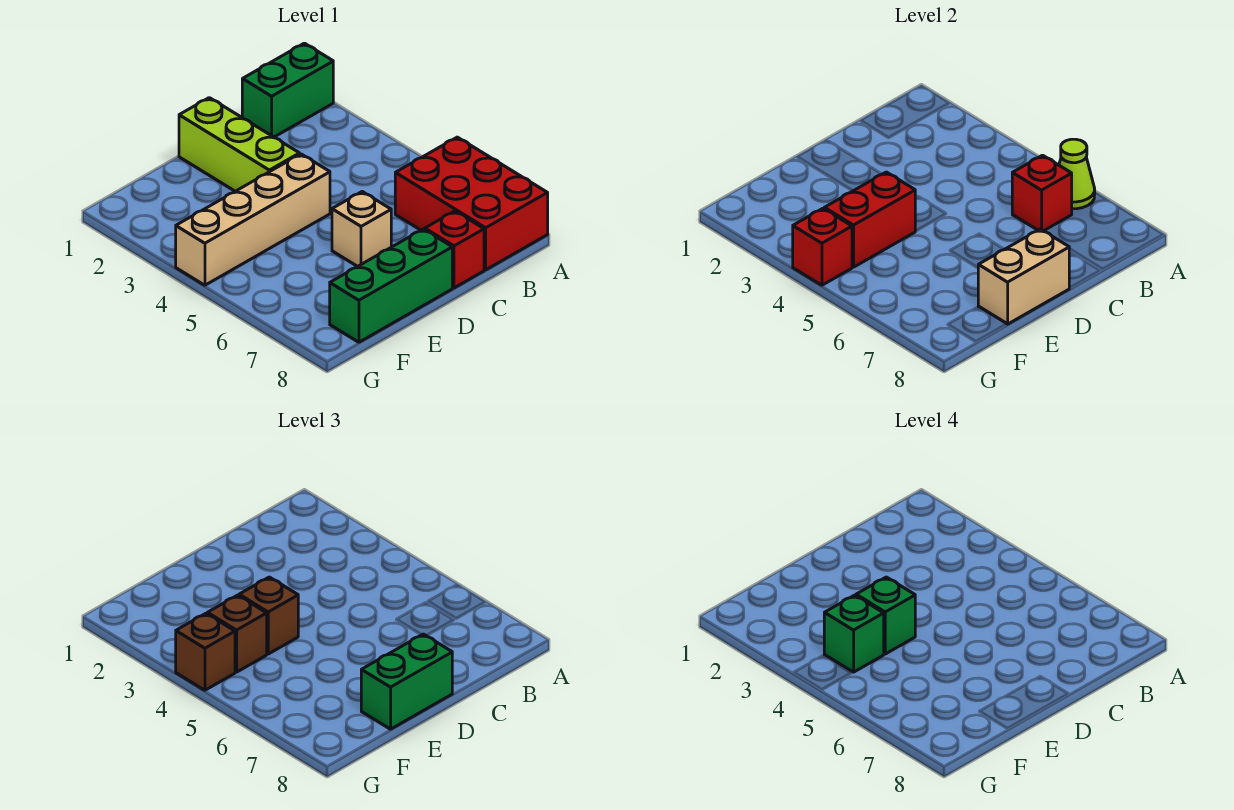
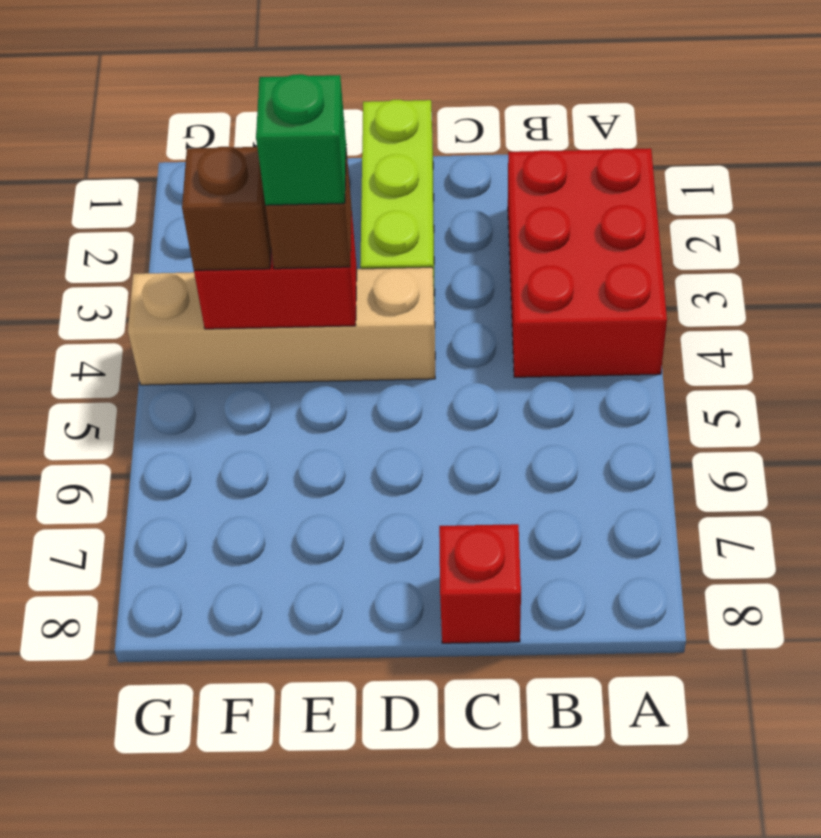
red brick A2:B4 level 1 -> red brick A6:B8 level 1
none -> green brick A1:B1 level 1
none -> tan brick D6 level 1
none -> green brick D8:F8 level 1

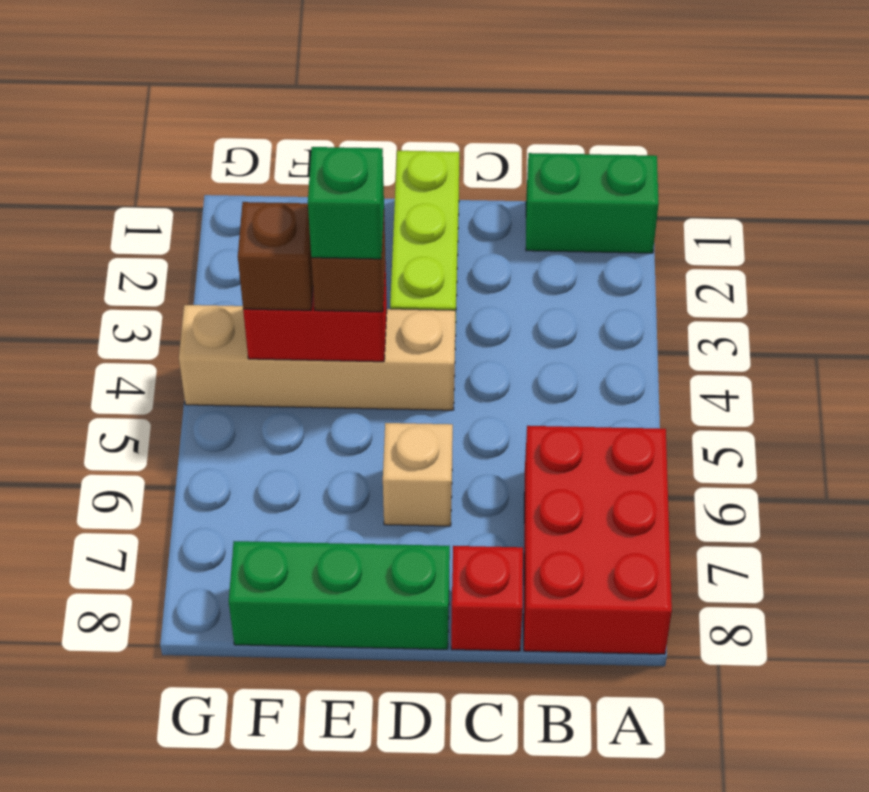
none -> lime cone A6 level 2
none -> red brick B6 level 2
none -> tan brick D8:E8 level 2

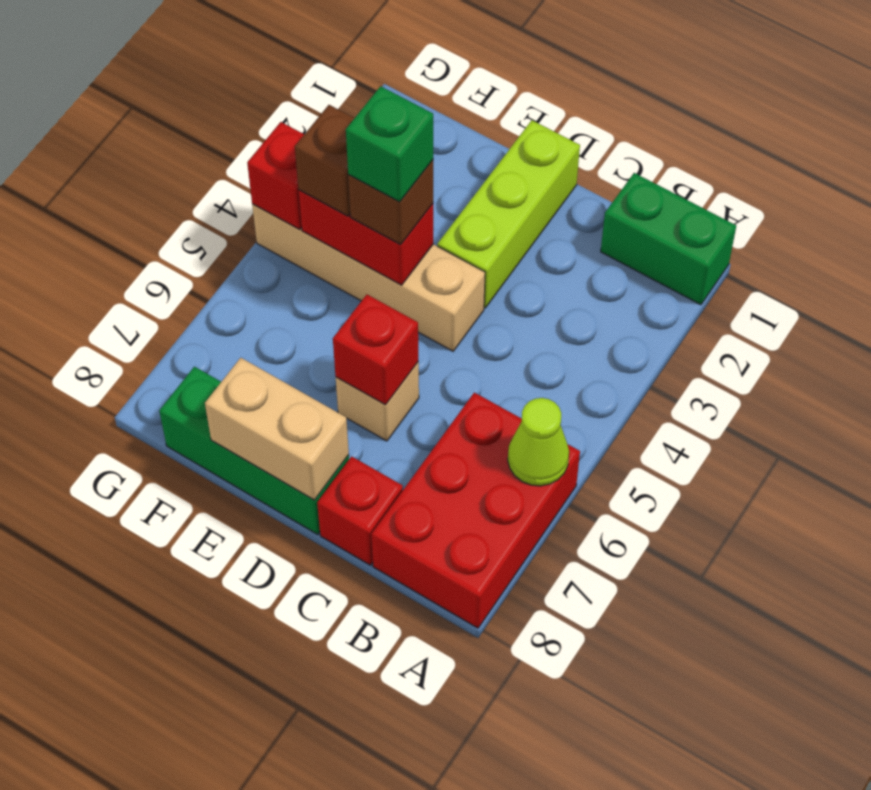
red brick D6 level 2 -> red brick B6 level 2
none -> green brick D8:E8 level 3
none -> brown brick G4 level 3
none -> green brick F4 level 4

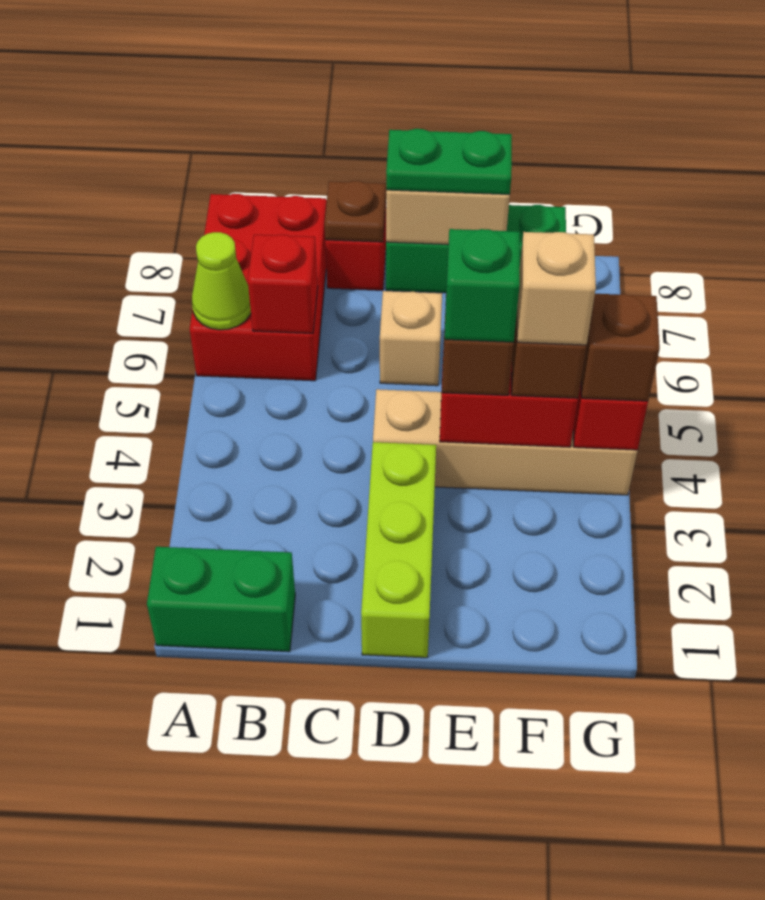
brown plate C8 level 2 -> none
green plate D8:E8 level 3 -> green brick D8:E8 level 3
tan brick F4 level 4 -> green brick F4 level 4

